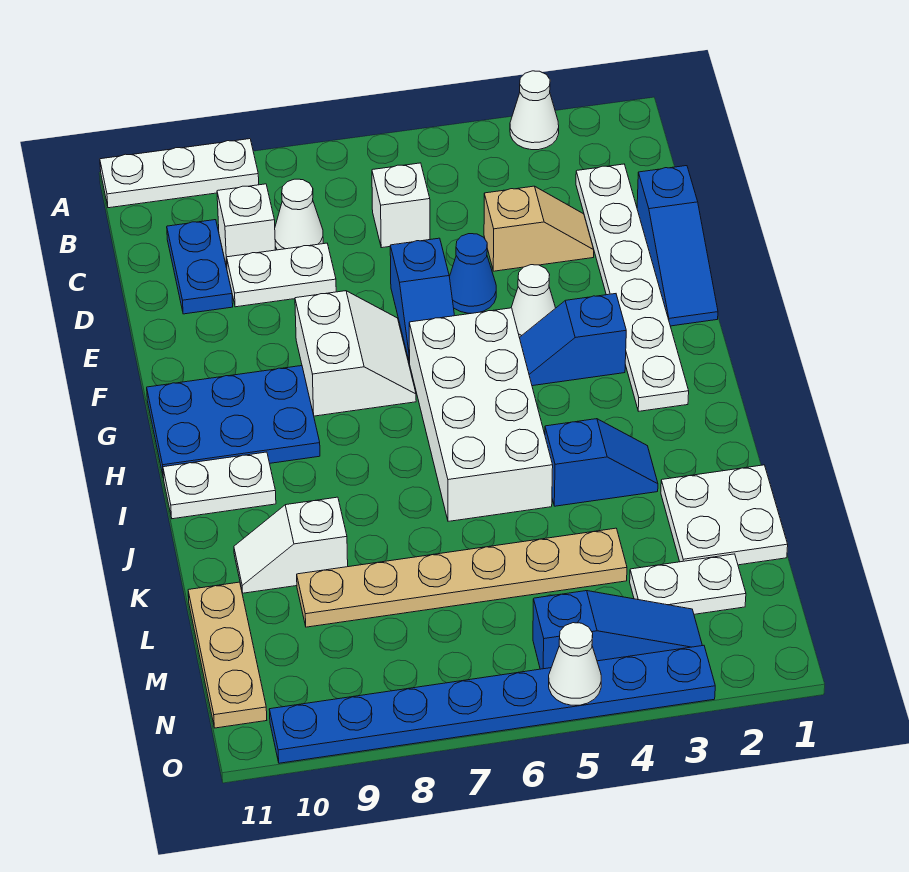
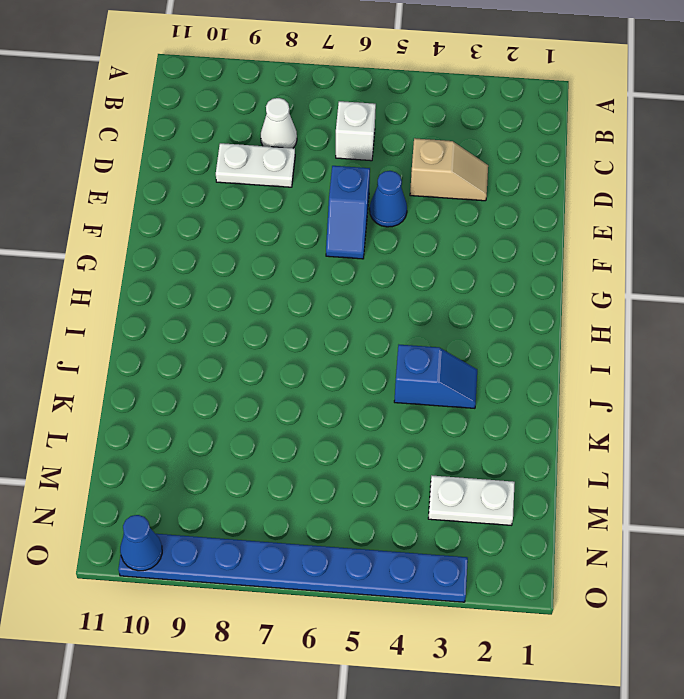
blue cone O10 level 2 -> none
none -> white cone A3 level 1
none -> white plate A9:A11 level 1
none -> white plate C2:H2 level 1

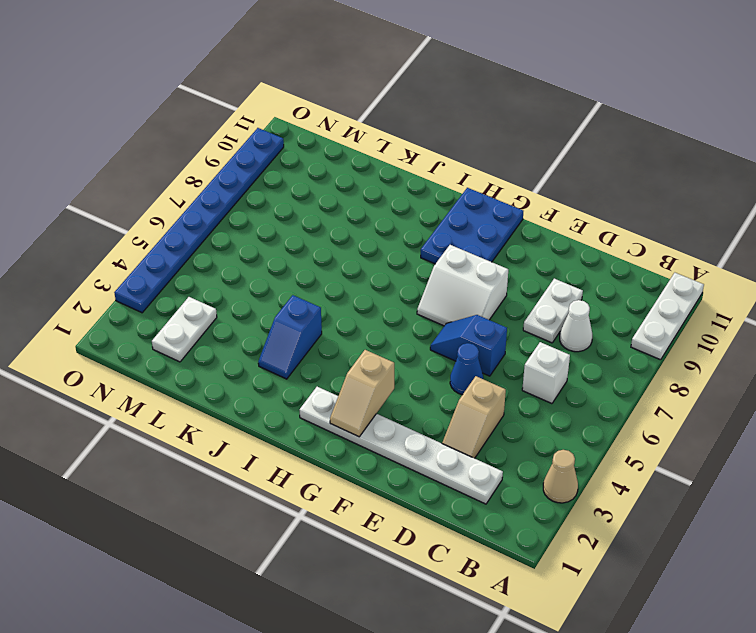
tan cone A3 level 1 -> white cone A3 level 1
tan slope G2:G3 level 2 top 3 -> none
none -> white brick C9 level 1
none -> blue plate C10:D10 level 1
none -> blue slope D1:F1 level 1 top D

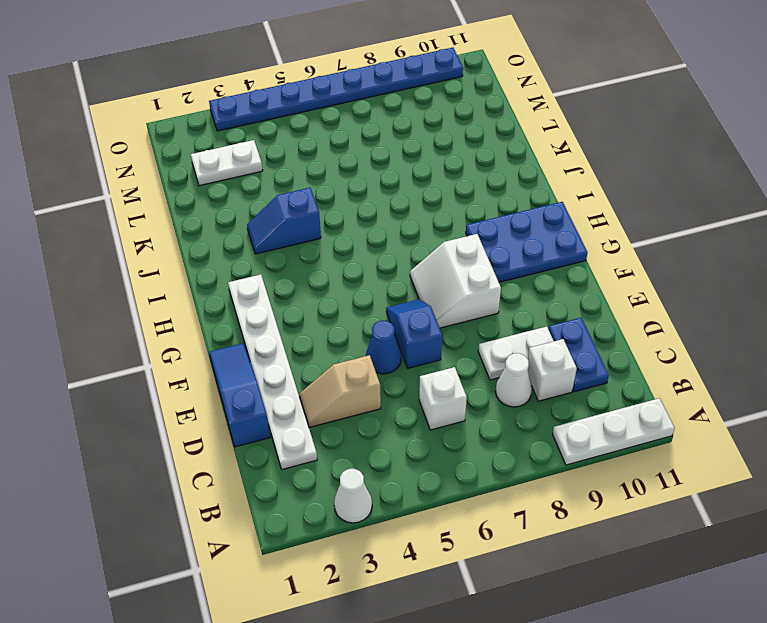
none -> white cone F4 level 1
none -> blue slope G3:G4 level 1 top 3
none -> white brick G5:J6 level 1

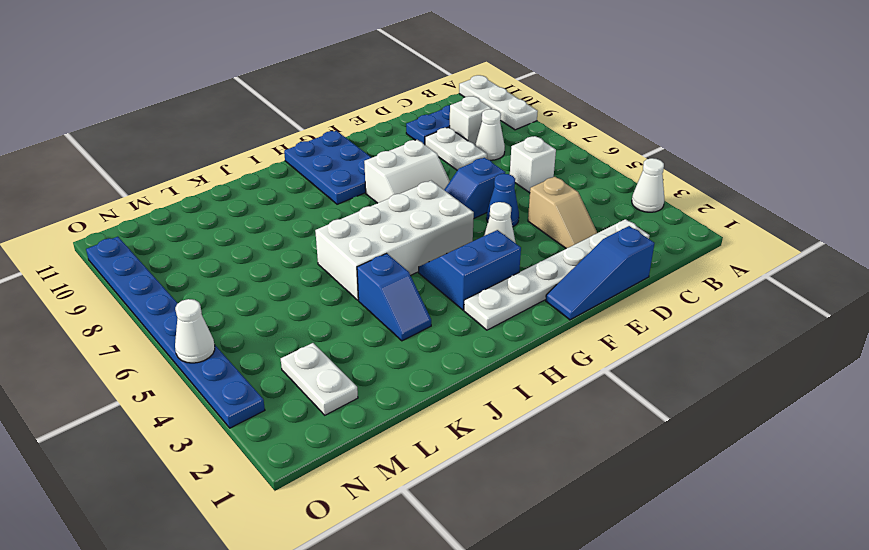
blue slope G3:H4 level 1 top 3 -> blue slope G3:G4 level 1 top 3
none -> white plate I10:I11 level 1
none -> white plate K1:L2 level 1
none -> white slope K9:K10 level 1 top 9

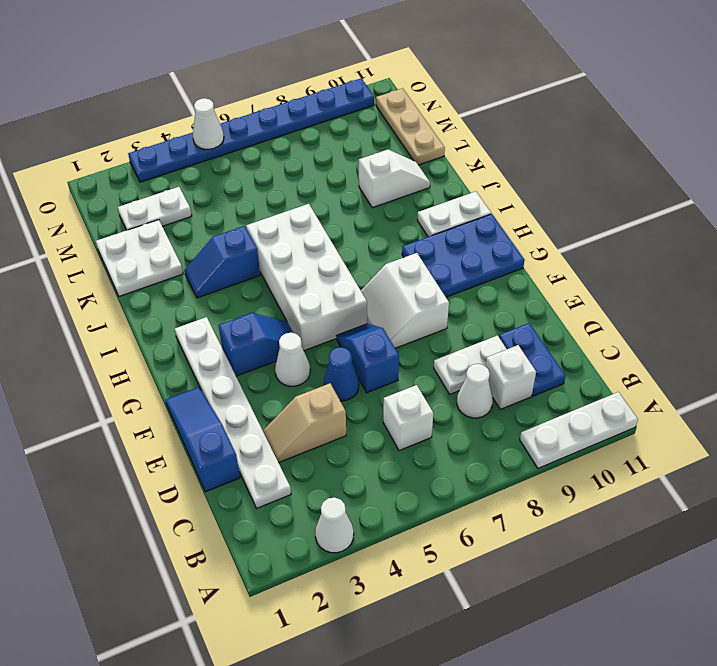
none -> tan plate L4:L9 level 1
none -> blue slope N3:N5 level 1 top 5

